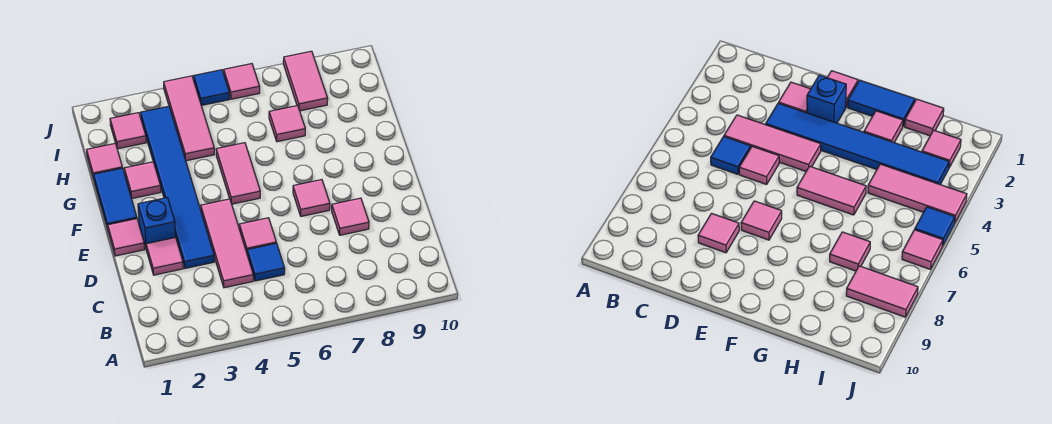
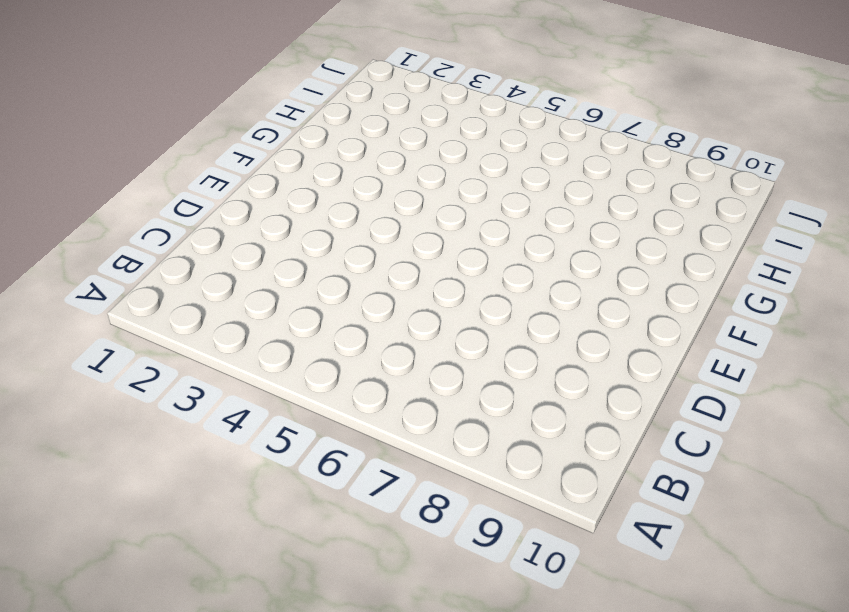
none -> pink tile C4:E4 level 1
none -> blue tile C5 level 1
none -> pink tile D2 level 1

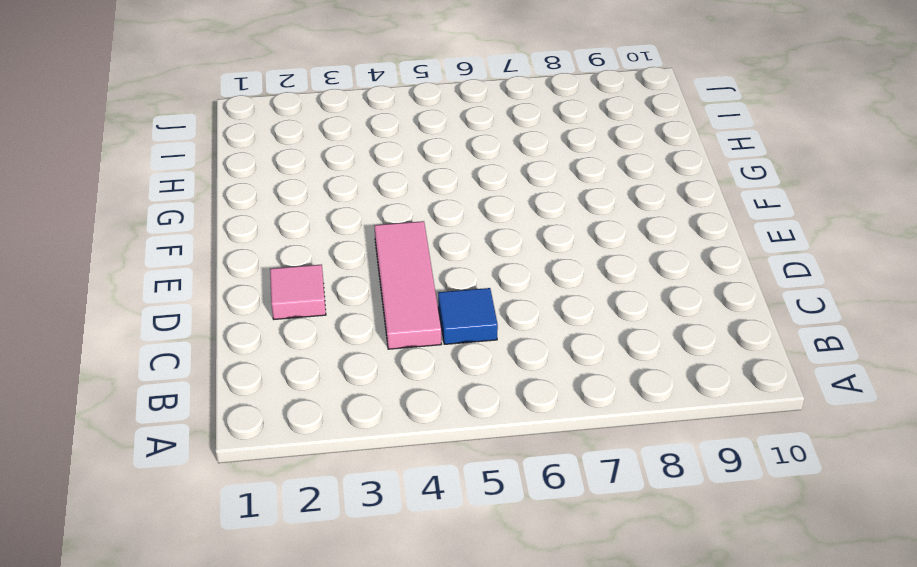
none -> blue tile D3:I3 level 1
none -> pink tile D5 level 1
none -> pink tile D8 level 1

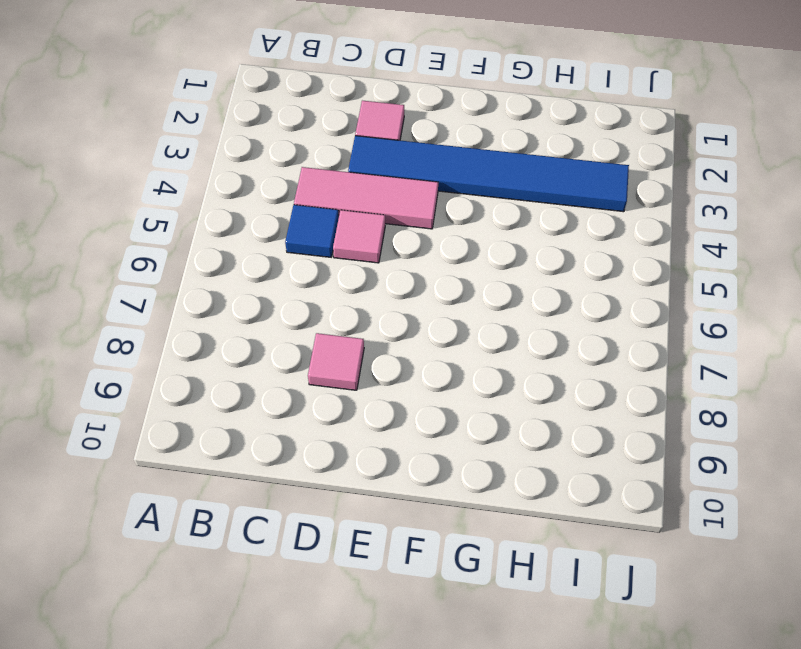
none -> pink tile E1 level 1
none -> blue brick E2 level 1
none -> pink tile E7 level 1

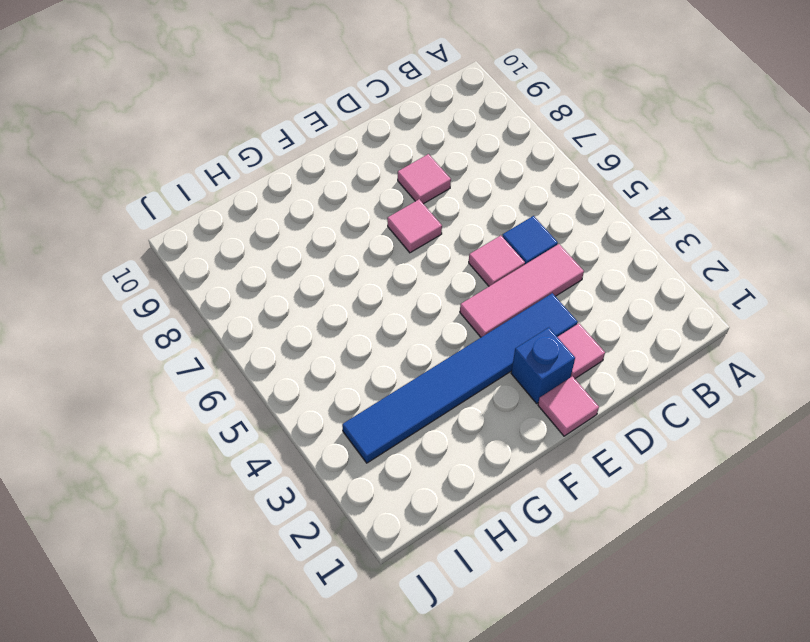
none -> blue tile F1:G1 level 1
none -> pink tile F5:G5 level 1
none -> pink tile G2 level 1

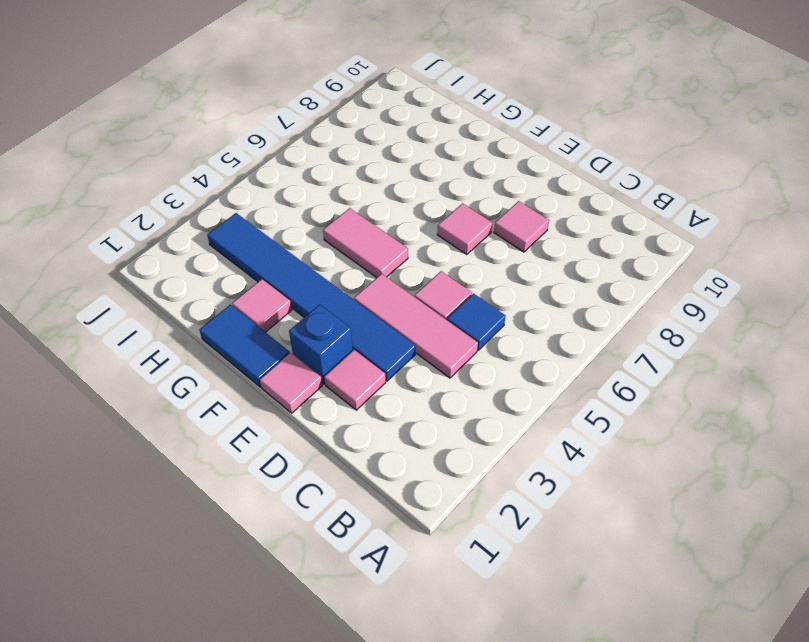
none -> pink tile H1 level 1
none -> pink tile H4:J4 level 1
none -> pink tile H7 level 1

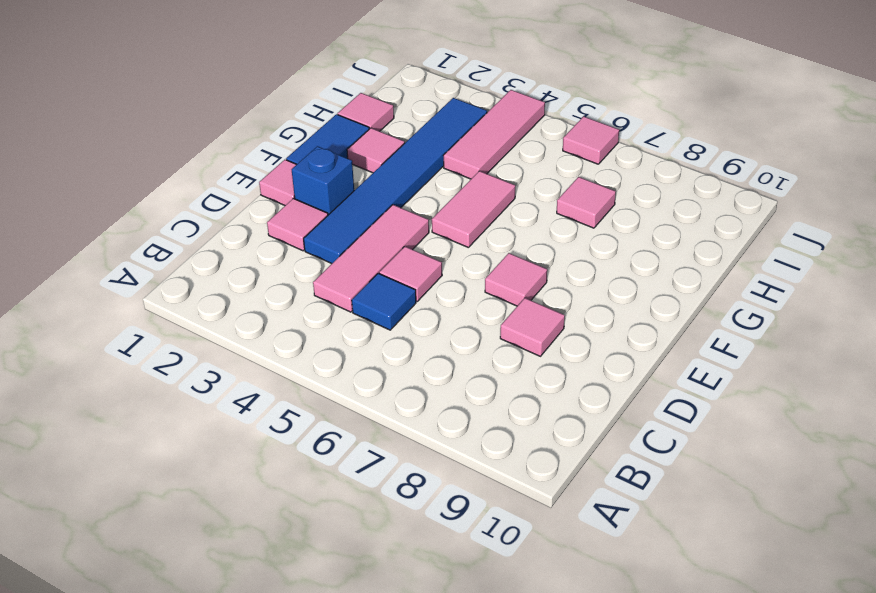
none -> pink tile I2 level 1
none -> pink tile I8:J8 level 1
none -> blue tile J5 level 1

